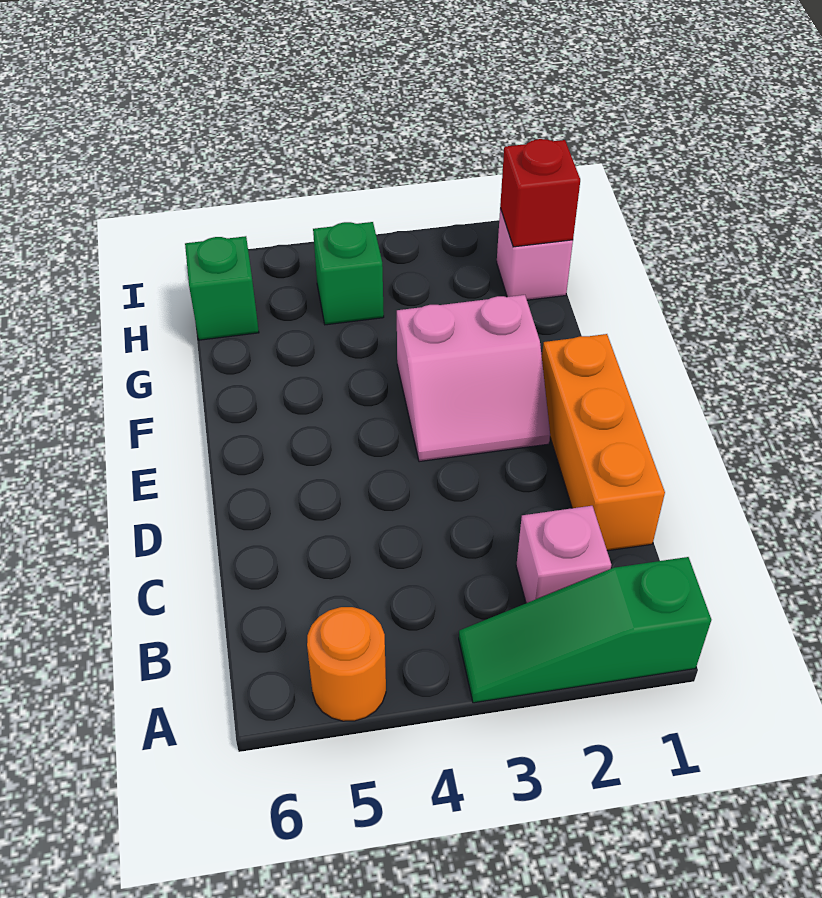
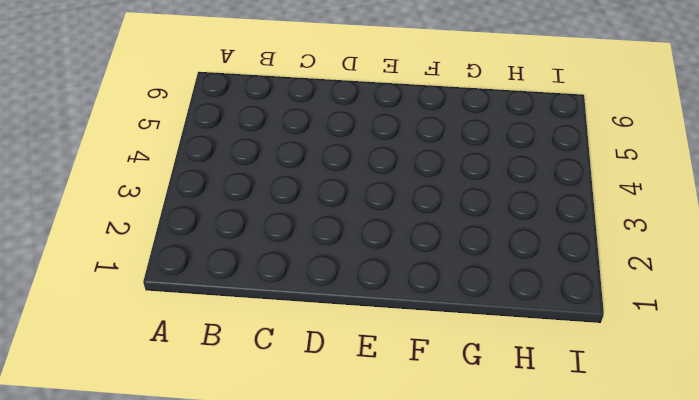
none -> green slope A1:A3 level 1 top 1
none -> orange round brick A5 level 1

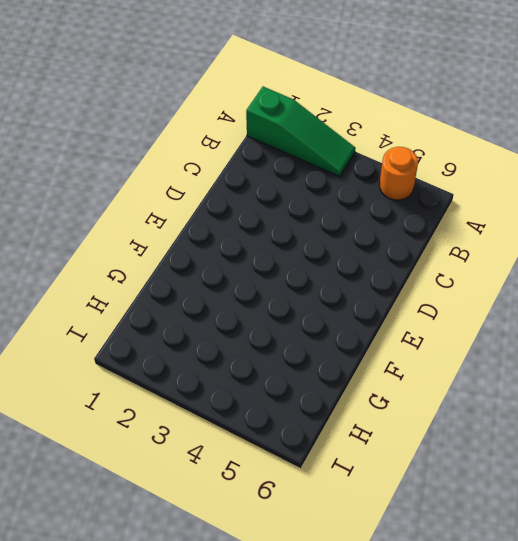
none -> pink brick B2 level 1
none -> orange brick C1:E1 level 1

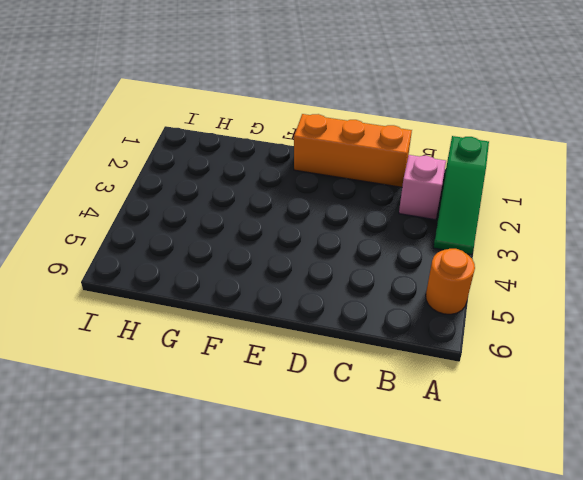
none -> pink slope E2:F3 level 1 top F
none -> pink brick H1 level 1

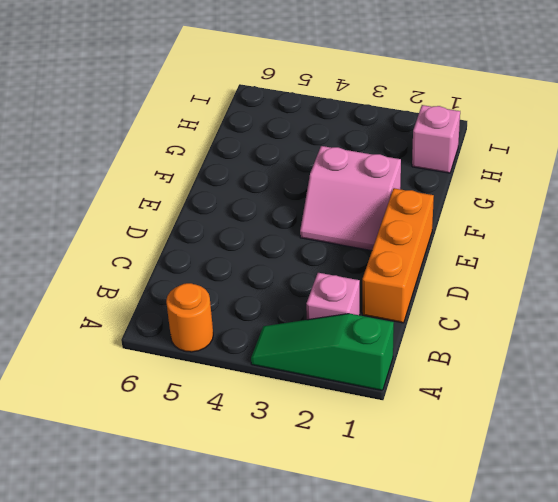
none -> green brick H4 level 1
none -> green brick H6 level 1

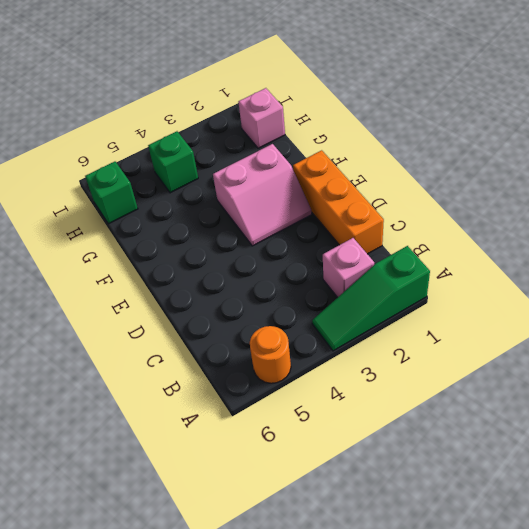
none -> red brick H1 level 2

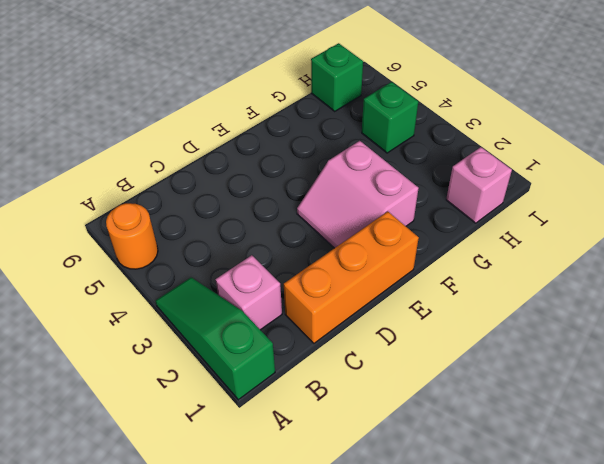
none -> red brick H1 level 2

